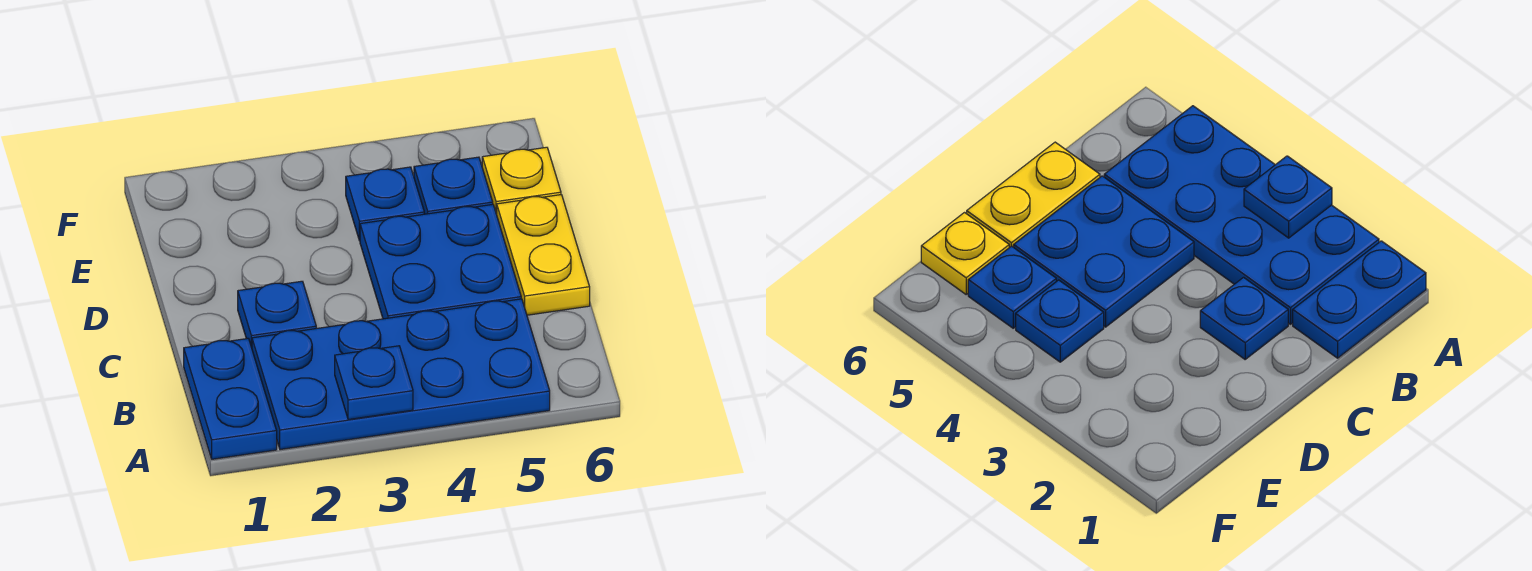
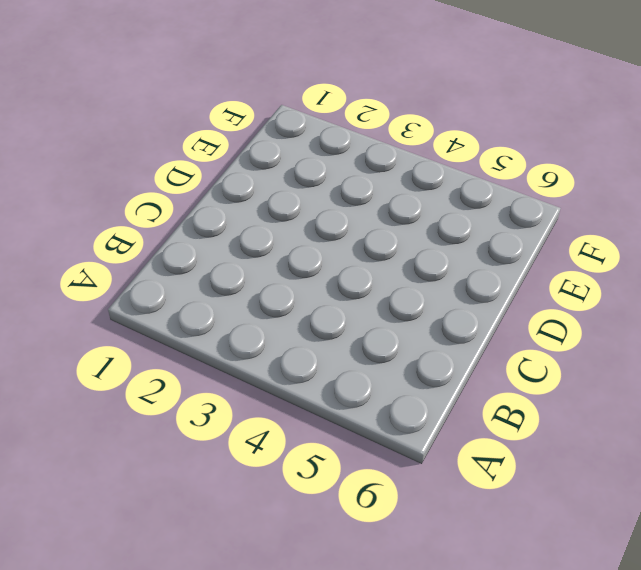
none -> blue plate A1:B1 level 1
none -> blue plate A2:B5 level 1

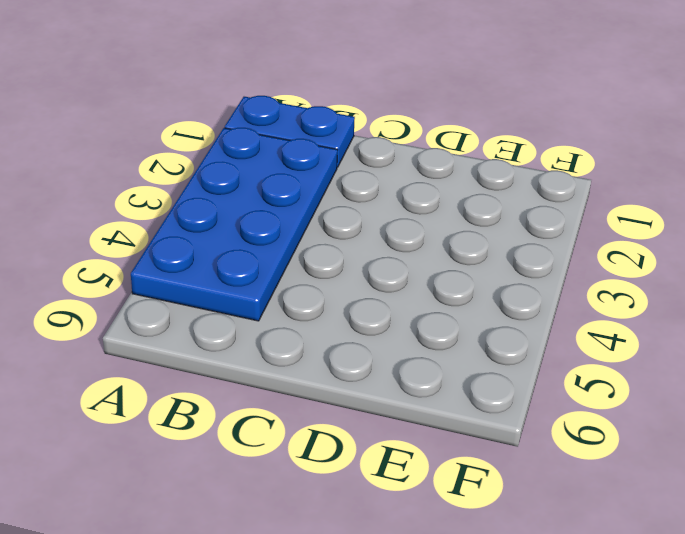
none -> blue plate C2 level 1
none -> blue plate C4:D5 level 1

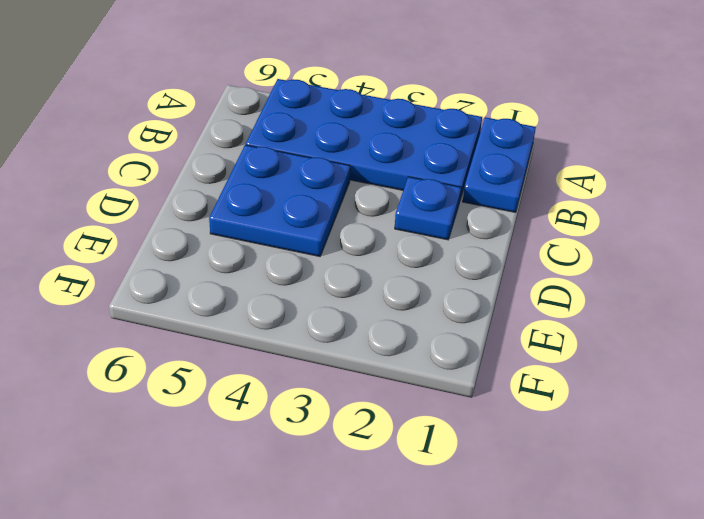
none -> yellow plate C6:D6 level 1
none -> blue plate E4 level 1

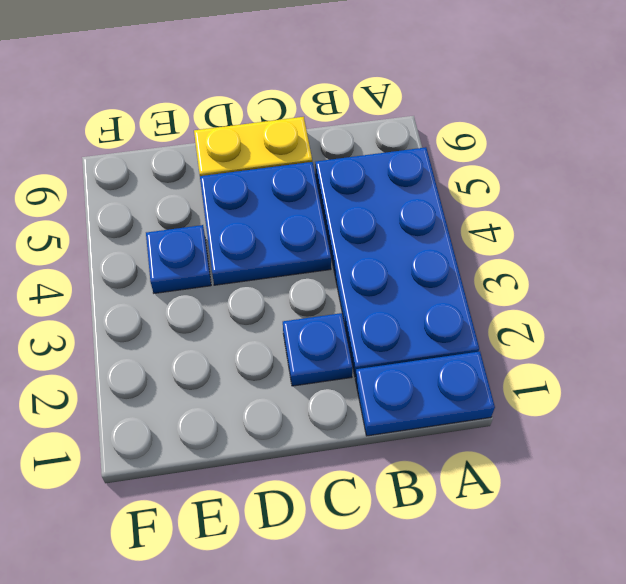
none -> blue plate E5 level 1
none -> yellow plate E6 level 1

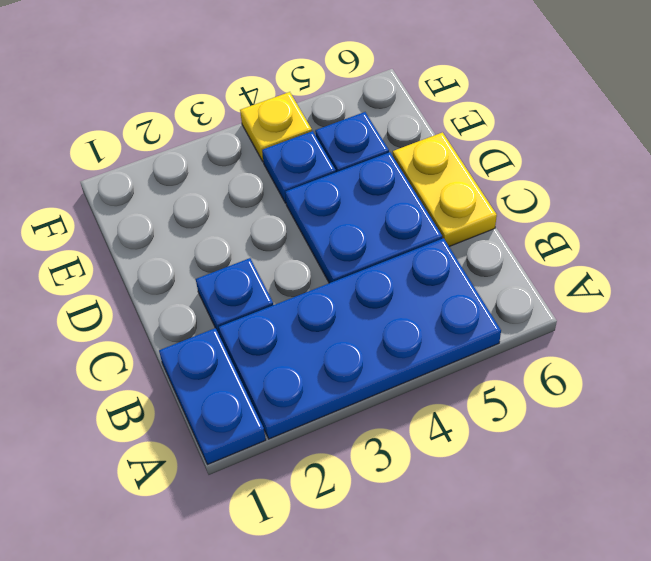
yellow plate F4 level 1 -> yellow plate E6 level 1
none -> blue plate A3 level 2

